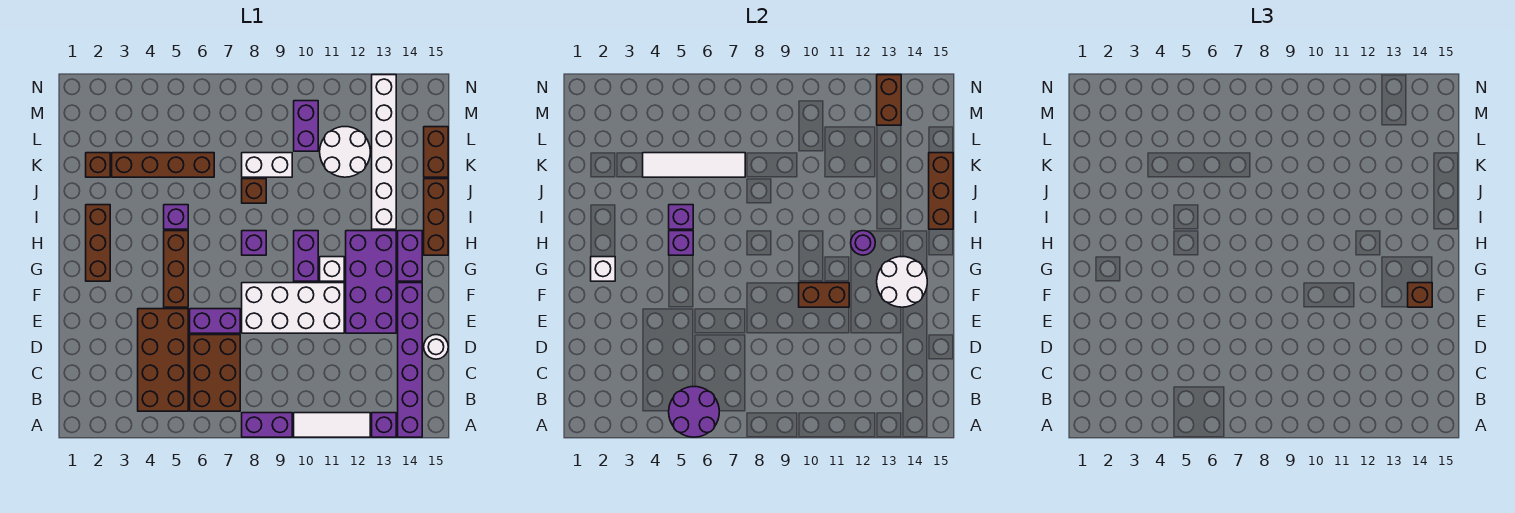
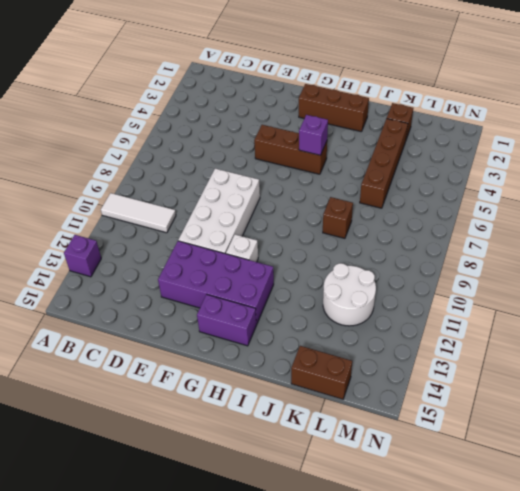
white tile A10:C10 level 1 -> white tile A10:A12 level 1
none -> purple brick A8:A9 level 1
none -> purple brick A14:F14 level 1
none -> brown brick B4:E5 level 1
none -> brown brick B6:D7 level 1

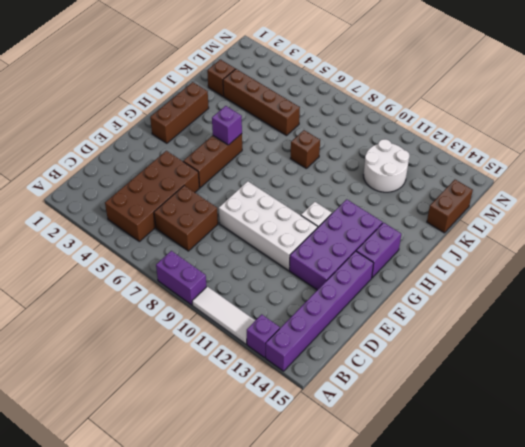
brown brick C6:D7 level 1 -> brown brick B6:D7 level 1
none -> white round brick D15 level 1
none -> purple brick E6:E7 level 1
none -> purple brick G10:H10 level 1
none -> purple brick H8 level 1

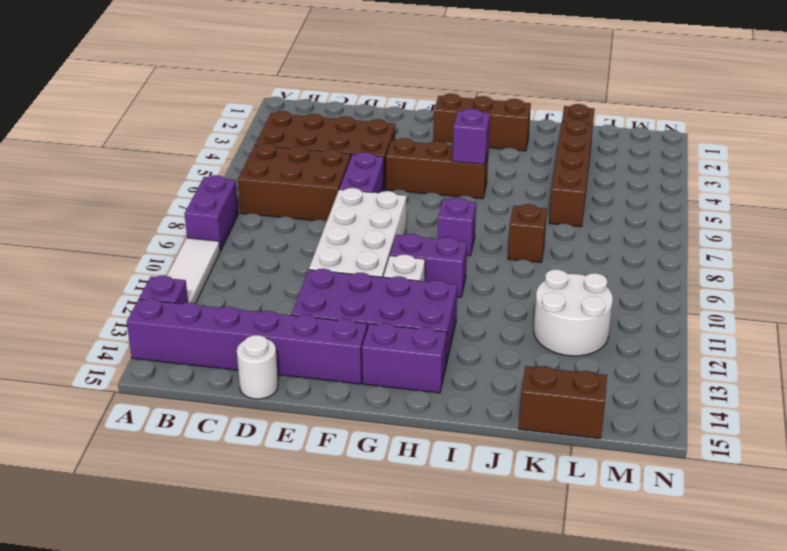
none -> brown brick H15:J15 level 1
none -> purple brick I5 level 1
none -> white brick I13:N13 level 1
none -> white brick K8:K9 level 1

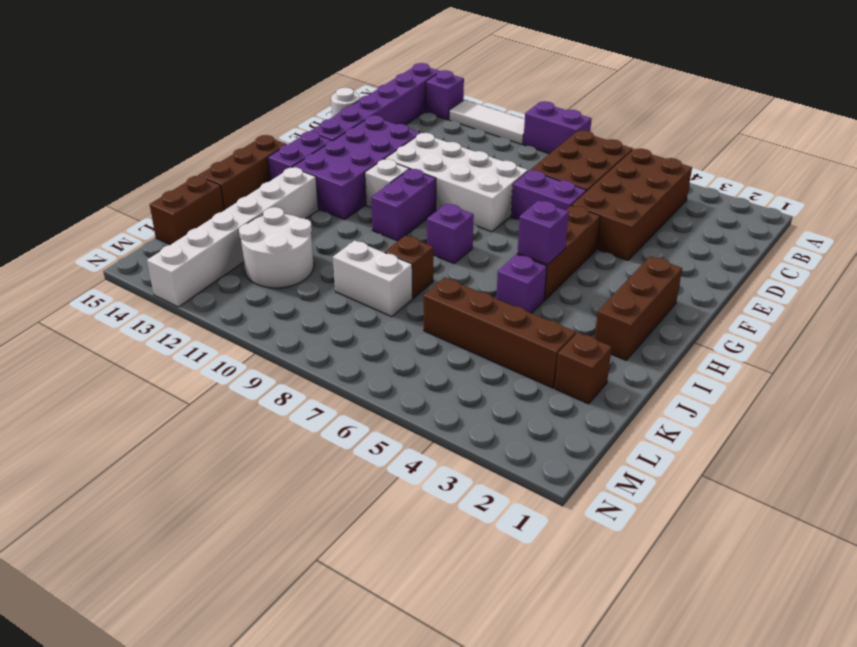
none -> purple brick L10:M10 level 1
none -> purple round brick A5:B6 level 2
none -> brown brick F10:F11 level 2
none -> white round brick F13:G14 level 2

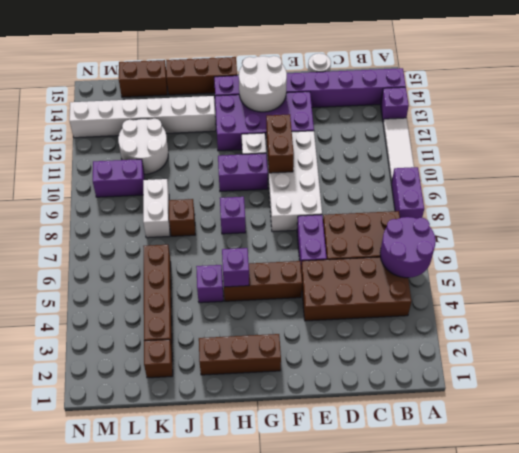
none -> white brick G2 level 2
none -> purple round brick H12 level 2
none -> purple brick I5 level 2
none -> brown brick I15:K15 level 2

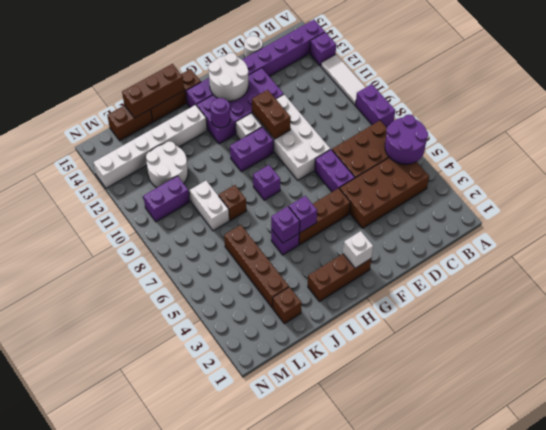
none -> white tile K4:K7 level 2
none -> brown brick M13:N13 level 2
none -> brown brick F14 level 3

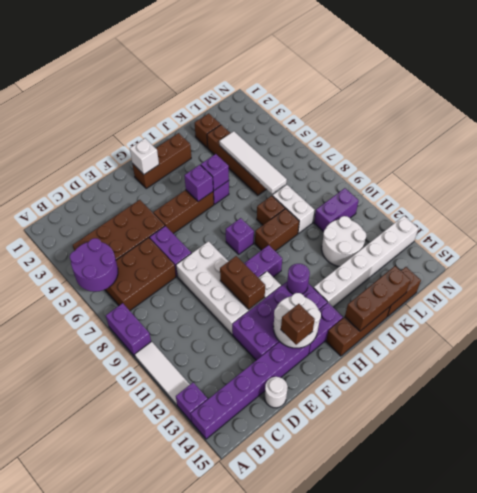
brown brick I9:J9 level 1 -> brown brick M13:N13 level 2

